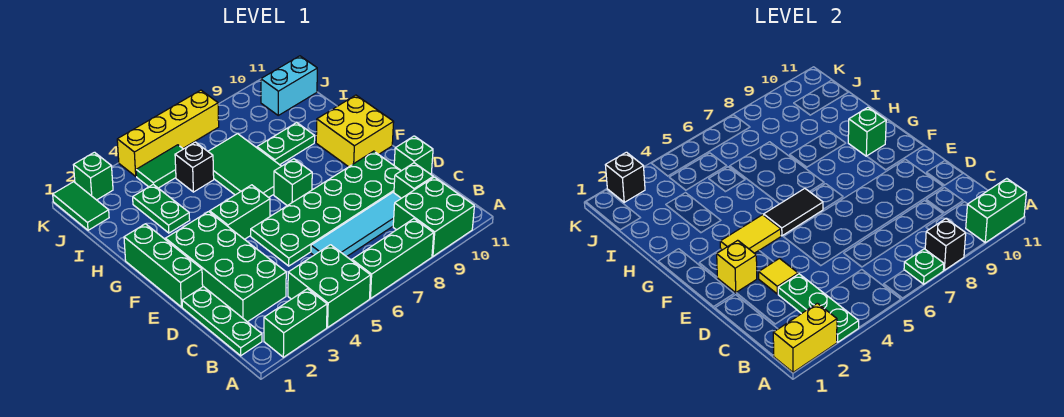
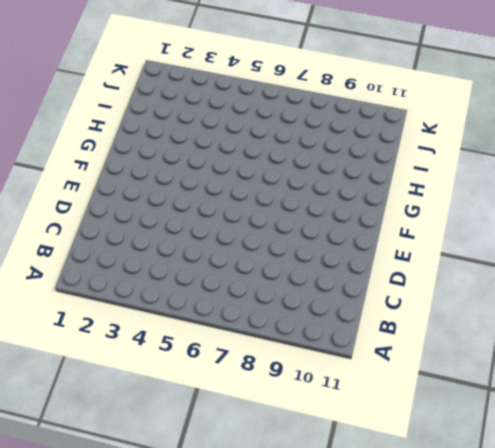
none -> green brick A2:A3 level 1
none -> green brick A4:B5 level 1
none -> green brick A6:A8 level 1
none -> green brick A9:B10 level 1

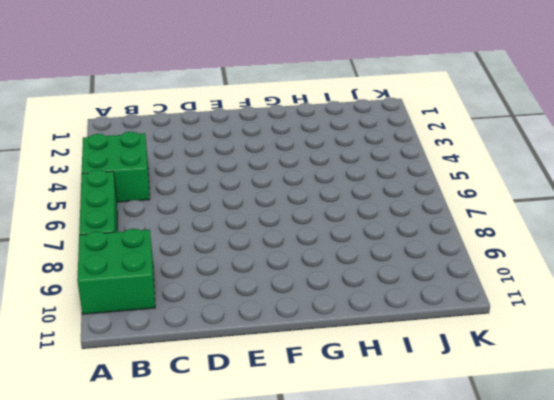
none -> green brick A2:A3 level 1
none -> green plate B1:D1 level 1
none -> green brick C2:F3 level 1
none -> cyan tile C6:C9 level 1

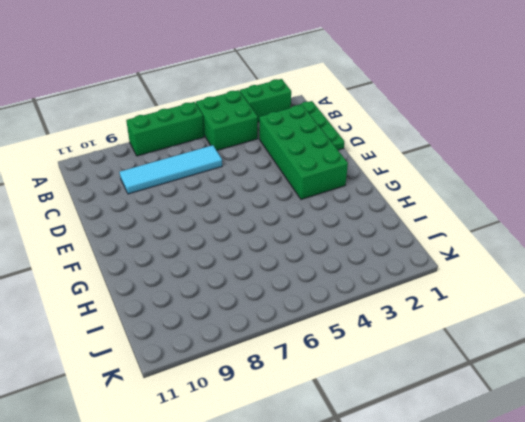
none -> green brick A9:B10 level 1
none -> green brick C10 level 1
none -> green plate D5:E10 level 1
none -> green brick D11 level 1

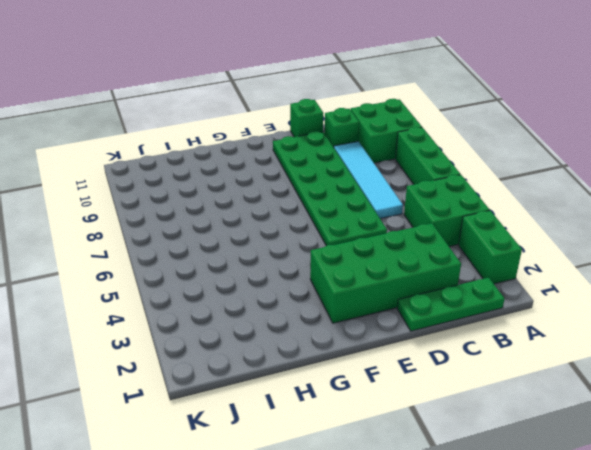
none -> green brick E1:G1 level 1
none -> green brick F4:F5 level 1
none -> green brick F7 level 1
none -> yellow brick F10:G11 level 1

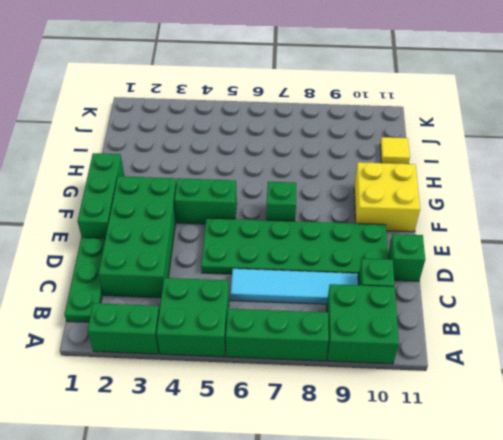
yellow tile I11 level 1 -> yellow tile D3 level 2
none -> green tile G6:I7 level 1
none -> green plate H3:I3 level 1
none -> green plate H8:H9 level 1
none -> black brick I5 level 1

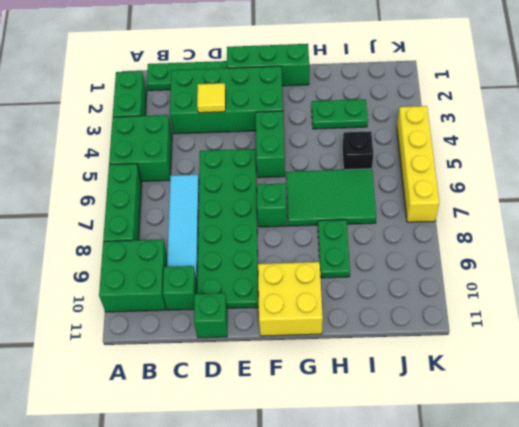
none -> green tile J1:K1 level 1
none -> green tile J4:J5 level 1
none -> cyan brick J10:J11 level 1
none -> green brick K2 level 1

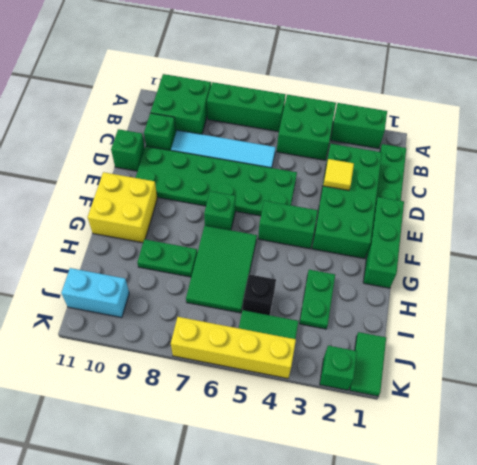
none -> yellow brick A1:A2 level 2
none -> green plate A3:C3 level 2
none -> green plate A7 level 2
none -> black brick A8 level 2

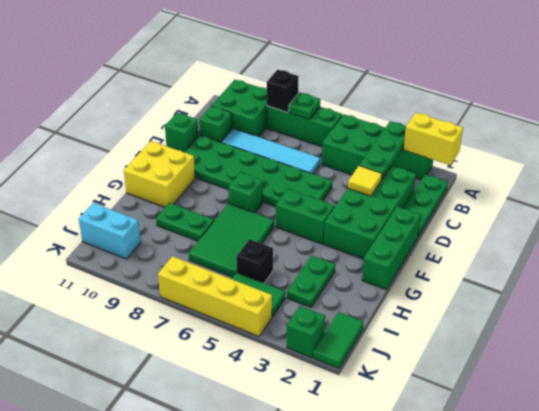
none -> green brick A10:A11 level 2
none -> yellow brick E2 level 2
none -> yellow tile F3:F4 level 2
none -> black tile F5:F6 level 2

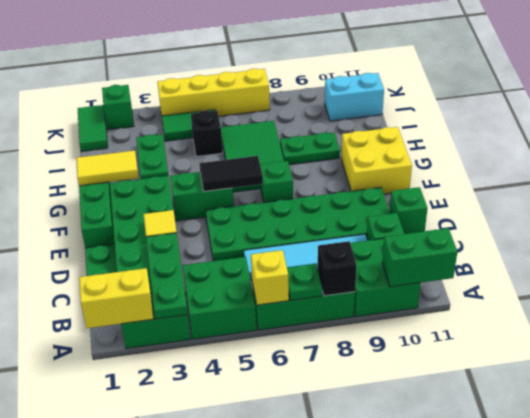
yellow brick A6 level 2 -> yellow brick E2 level 2
yellow tile G1:G2 level 2 -> yellow tile F3:F4 level 2
none -> green brick G10 level 2
none -> black brick K2 level 2

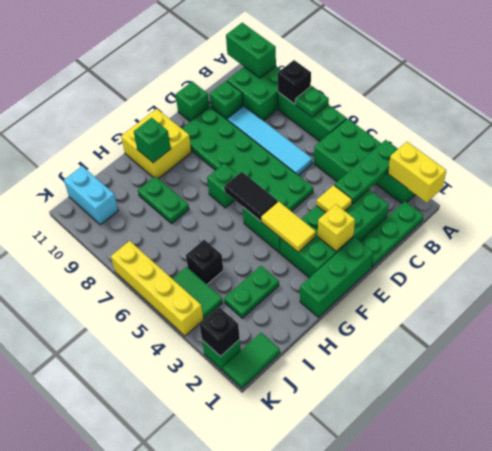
none -> green tile G6:I7 level 1

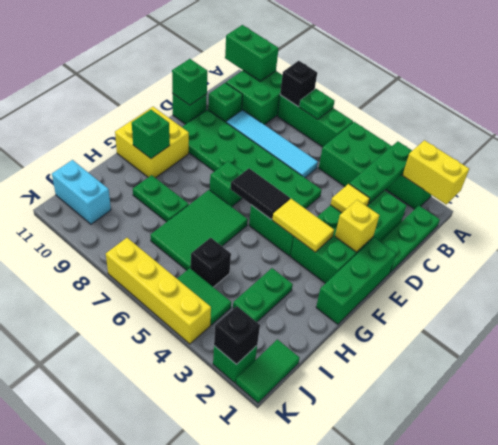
green brick D11 level 2 -> none

